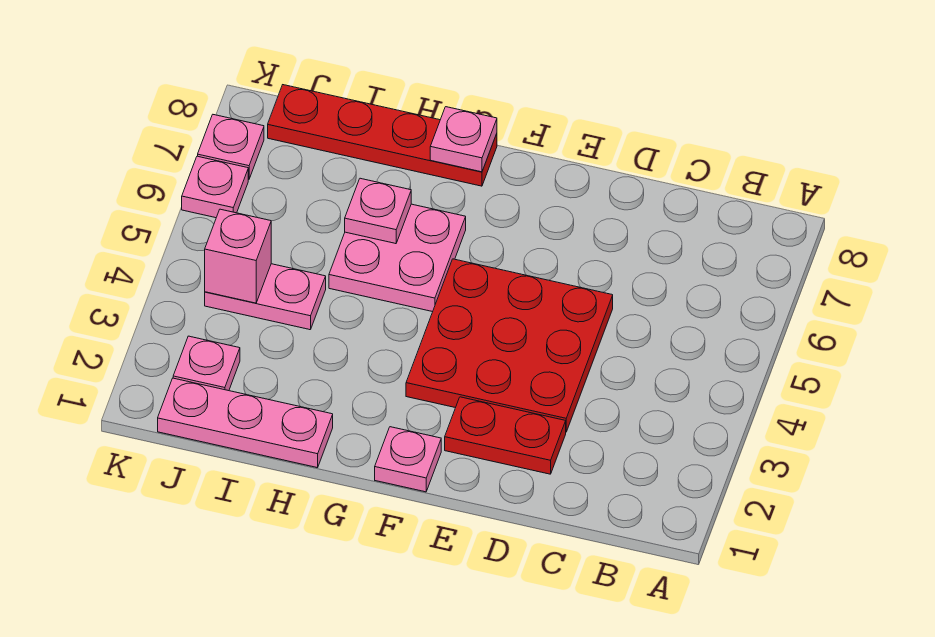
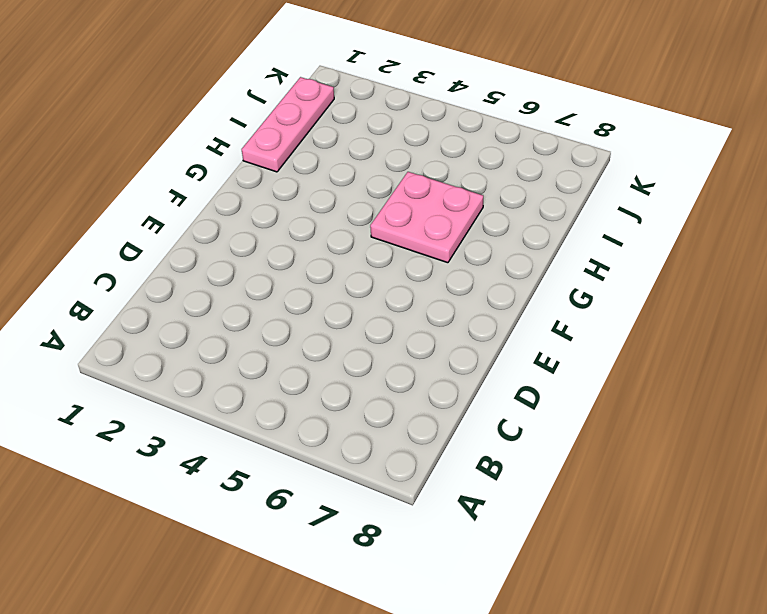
none -> red plate D2:E2 level 1
none -> red plate D3:F5 level 1
none -> pink plate F1 level 1

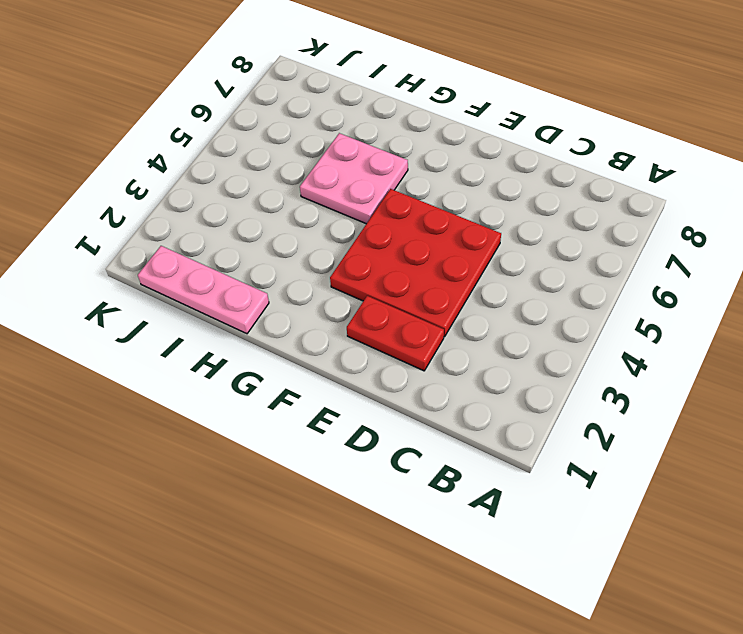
none -> pink plate F1 level 1
none -> red plate G8:J8 level 1
none -> pink plate I4:J4 level 1

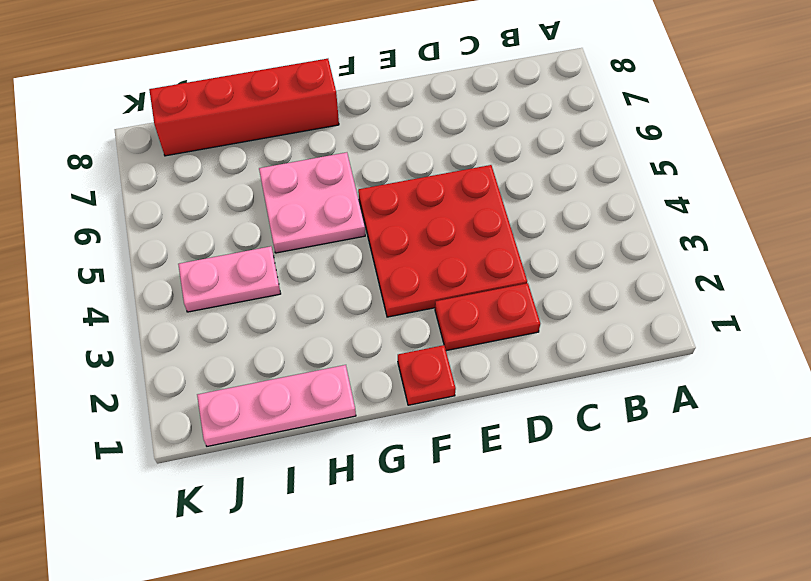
red plate F1 level 1 -> pink plate F1 level 1
red brick G8:J8 level 1 -> red plate G8:J8 level 1
none -> pink plate J2 level 1
none -> pink plate K6 level 1
none -> pink plate K7 level 1

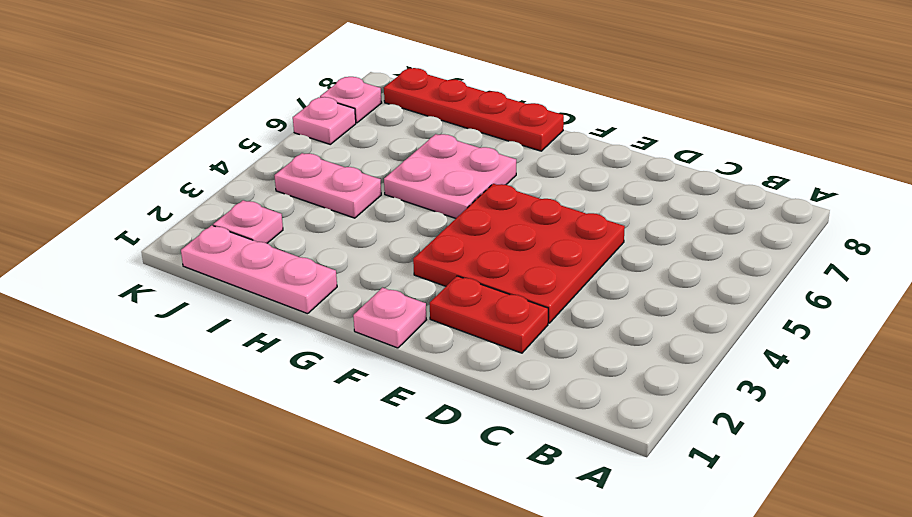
none -> pink plate G8 level 2
none -> pink plate H6 level 2
none -> pink brick J4 level 2

